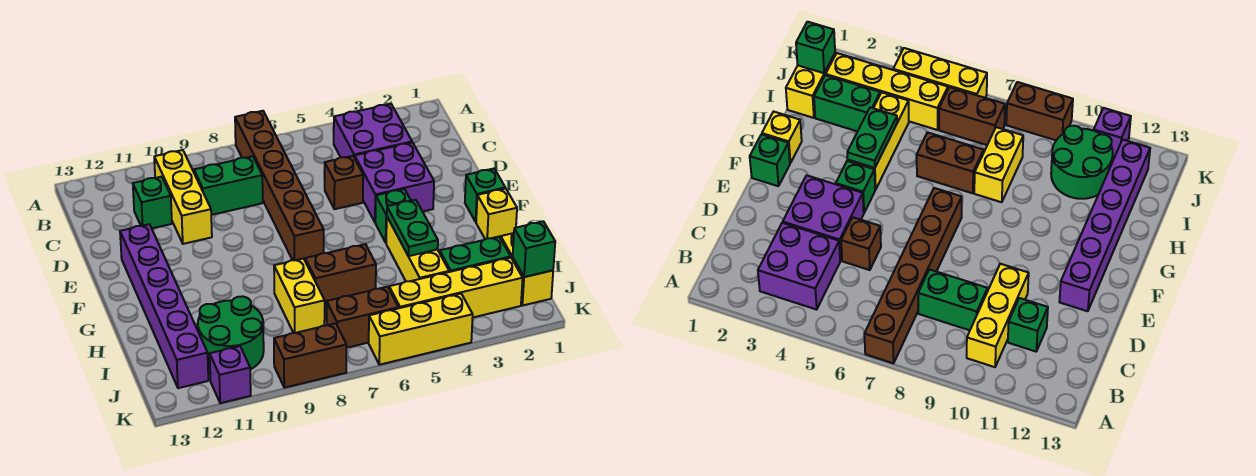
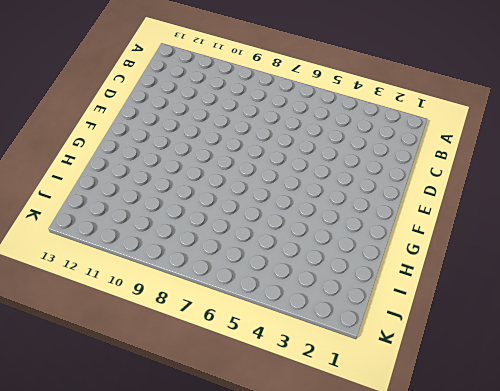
none -> brown brick A7:F7 level 1
none -> purple brick B3:C4 level 1
none -> yellow brick B10:D10 level 1

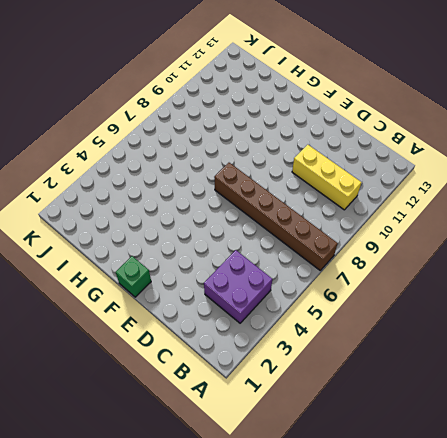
none -> green brick C8:C9 level 1
none -> green brick C11 level 1
none -> purple brick D3:E4 level 1

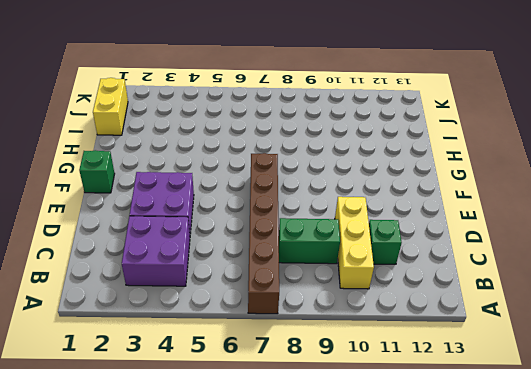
none -> brown brick D5 level 1
none -> purple brick E12:J12 level 1
none -> green brick F4 level 1

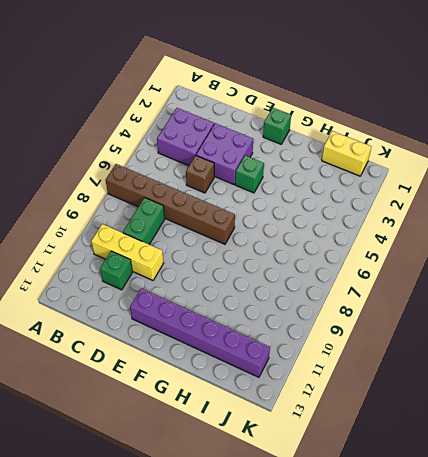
none -> yellow brick G1 level 1
none -> yellow brick G4:I4 level 1
none -> brown brick H6:H7 level 1

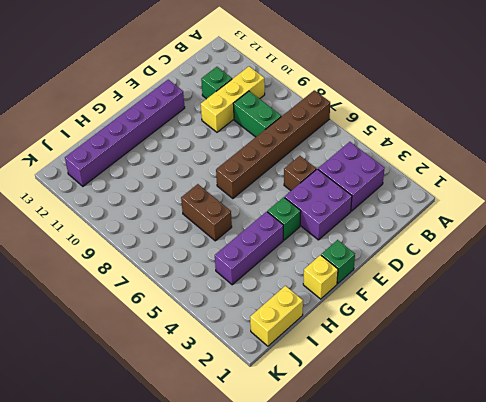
purple brick G4:I4 level 1 -> yellow brick G4:I4 level 1
none -> yellow brick H8:I8 level 1
none -> green brick I2:I3 level 1
none -> green round brick I10:J11 level 1

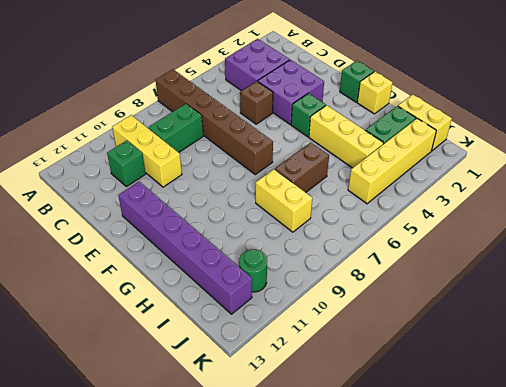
green round brick J11 level 1 -> green round brick I10:J11 level 1
none -> brown brick J6:J7 level 1
none -> yellow brick K4:K6 level 1
none -> brown brick K8:K9 level 1

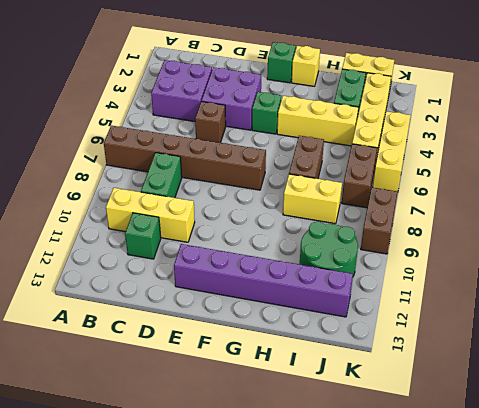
none -> purple brick K11 level 1
none -> green plate G4:H4 level 2
none -> green brick J1 level 2

